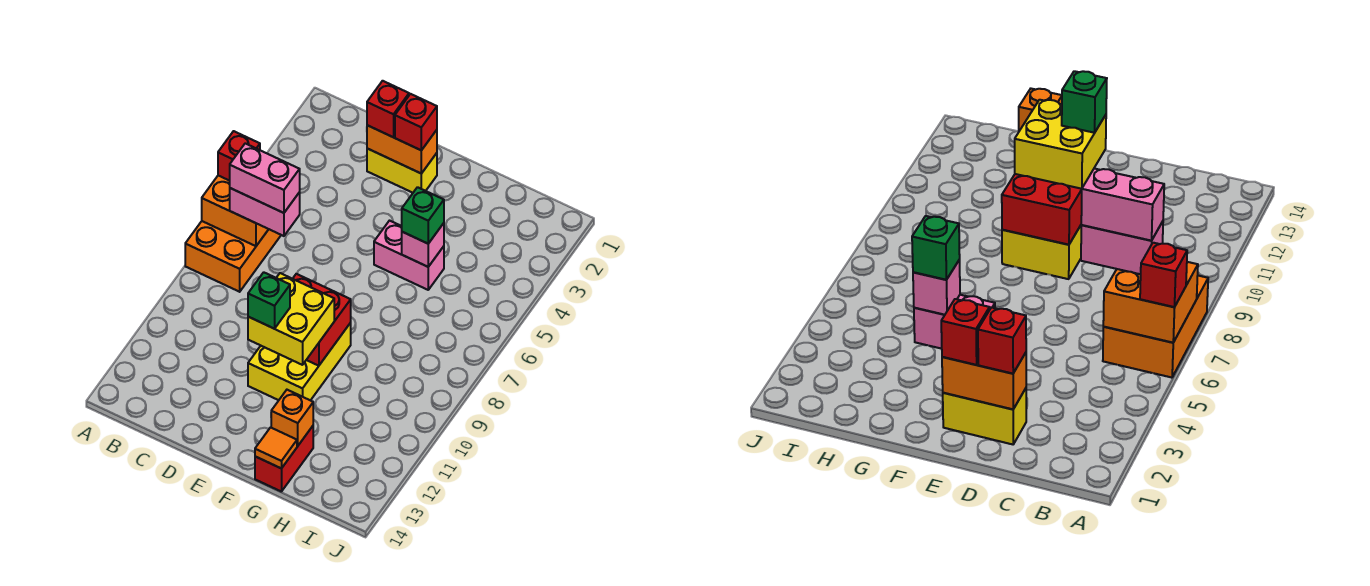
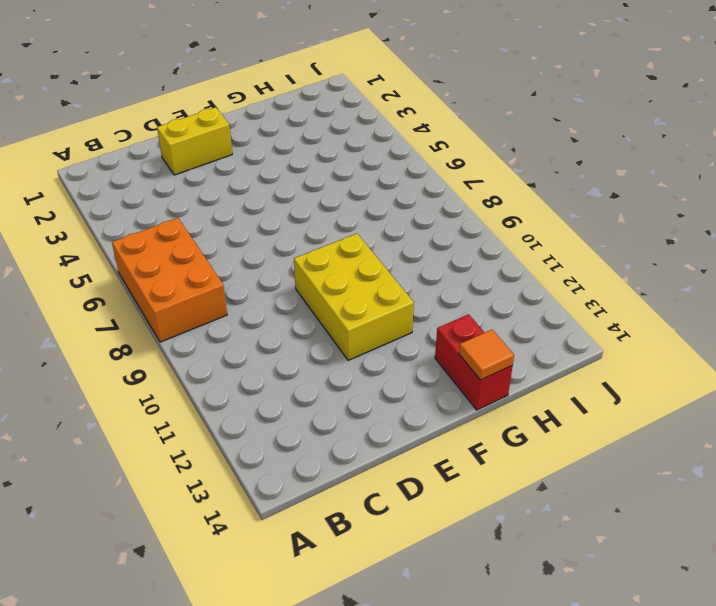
none -> pink brick F5:G5 level 1
none -> orange brick A6:B7 level 2
none -> orange brick D2:E2 level 2

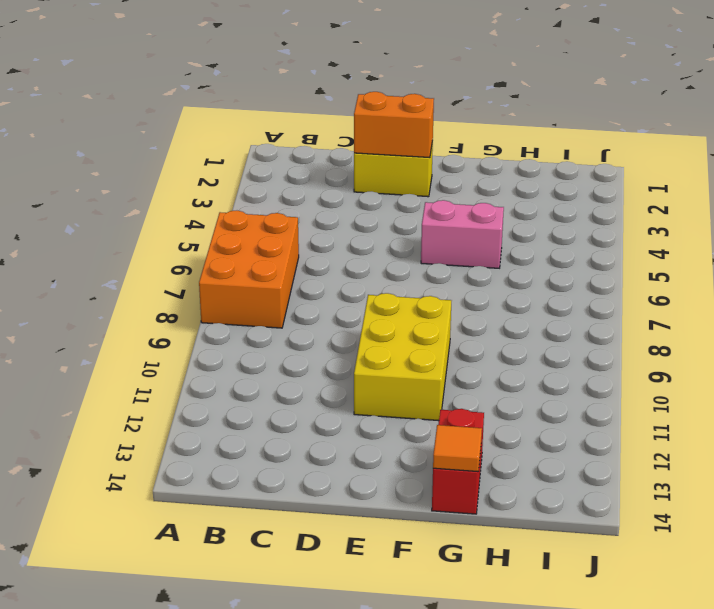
none -> orange brick A6:B7 level 2
none -> red brick E9:F10 level 2
none -> pink brick G5 level 2

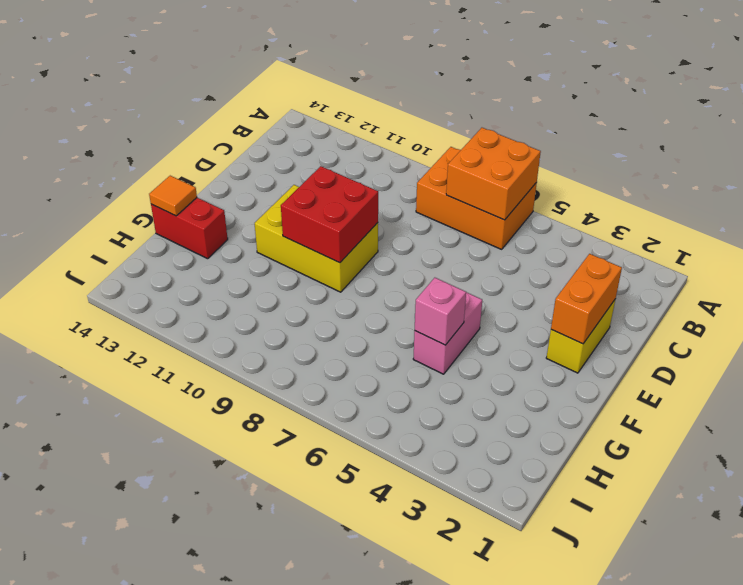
none -> orange brick G13 level 2
none -> red brick A6 level 3
none -> pink brick B7:C7 level 3

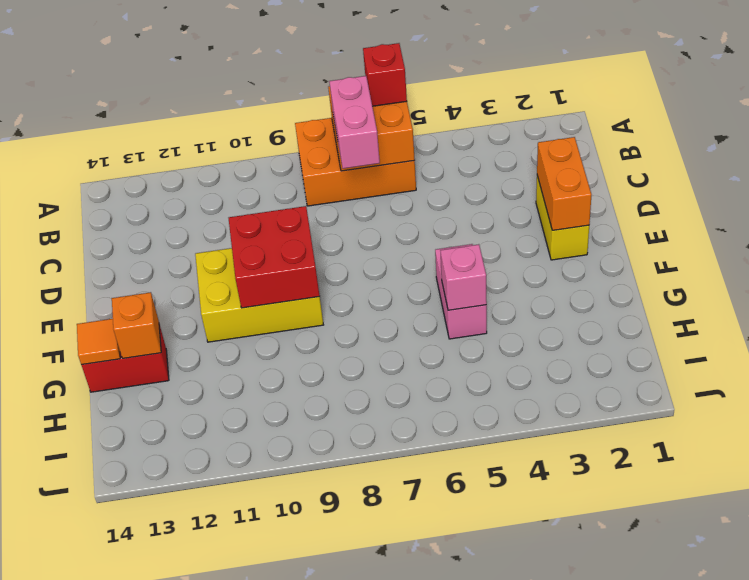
none -> red brick D2 level 3
none -> red brick E2 level 3
none -> yellow brick E10:F11 level 3

